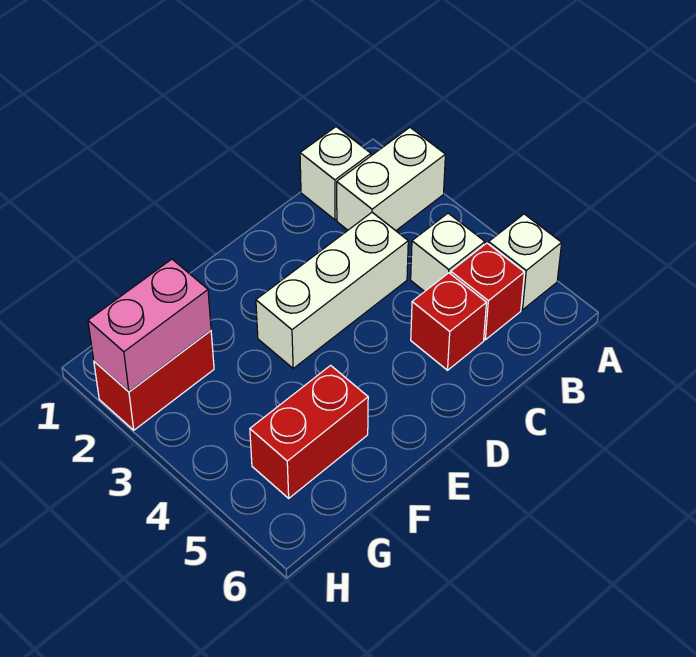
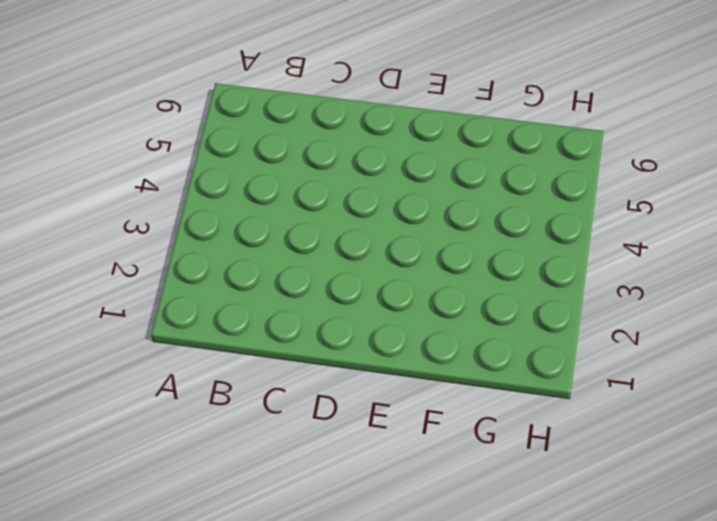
none -> white brick A2:B2 level 1
none -> white brick A5 level 1

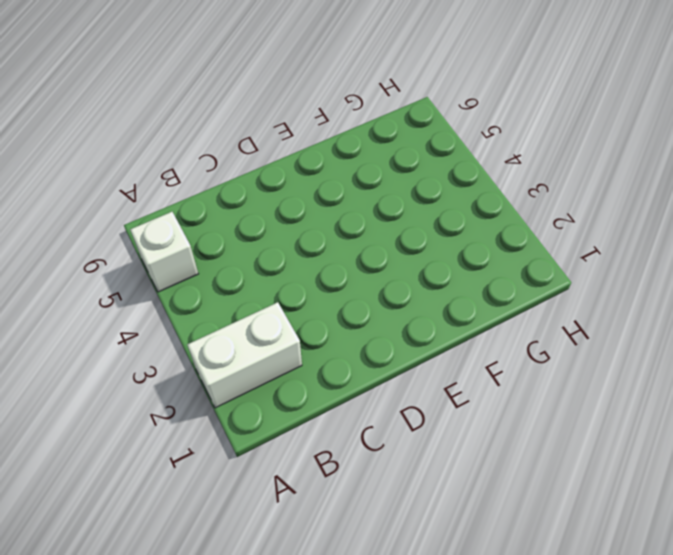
none -> white brick B1 level 1
none -> white brick B4 level 1

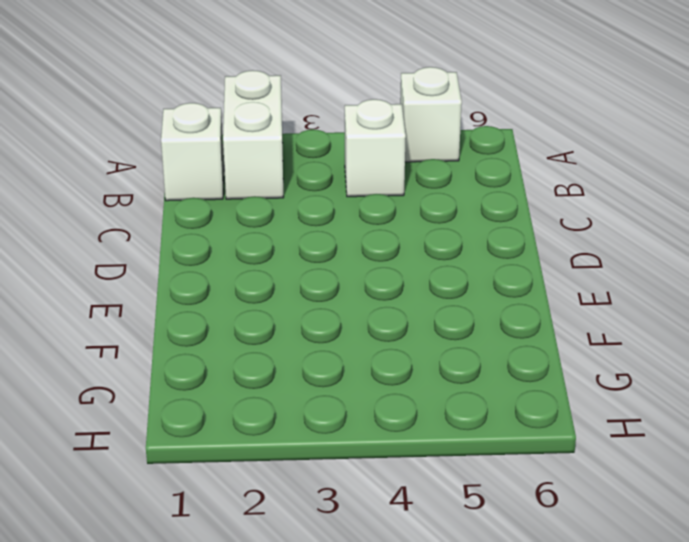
none -> red brick B5 level 1
none -> white brick C3:E3 level 1

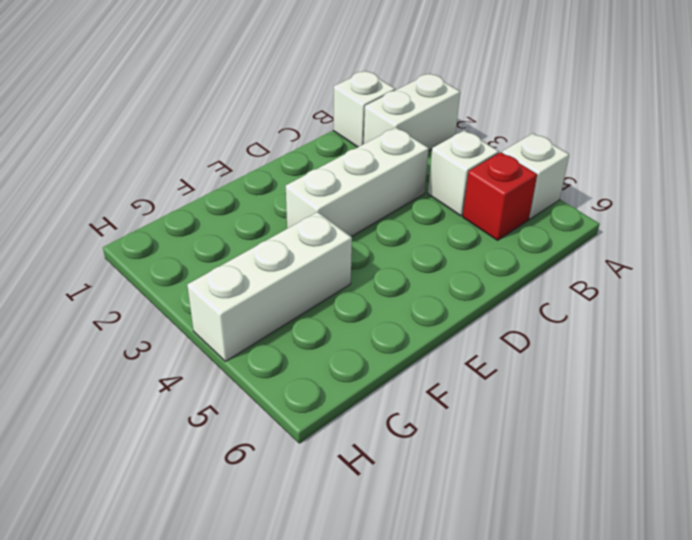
white brick F4:H4 level 1 -> none
none -> red brick C5 level 1
none -> red brick F5:G5 level 1

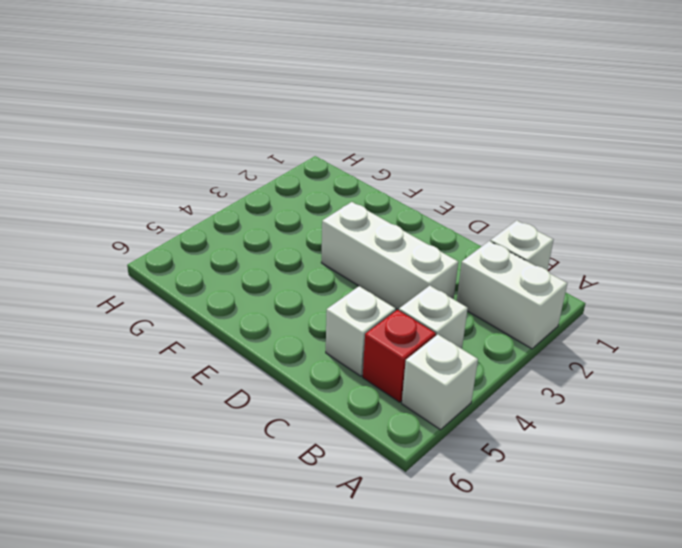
white brick C5 level 1 -> red brick C5 level 1
none -> red brick F5:G5 level 1
none -> red brick G2:H2 level 1

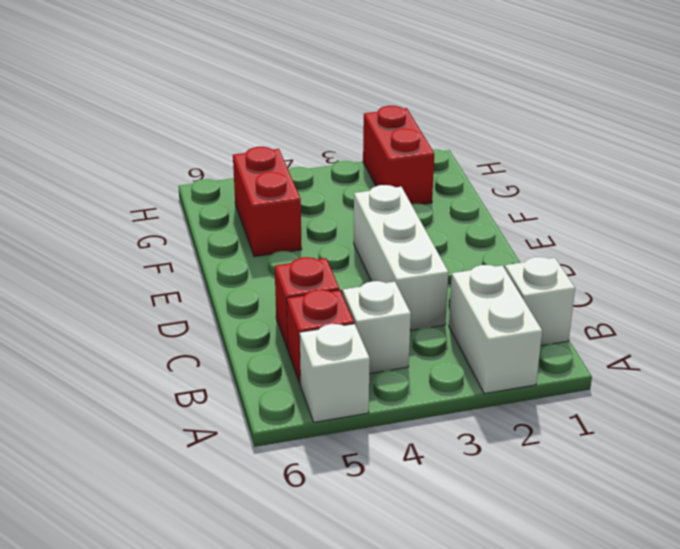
none -> pink brick G2:H2 level 2

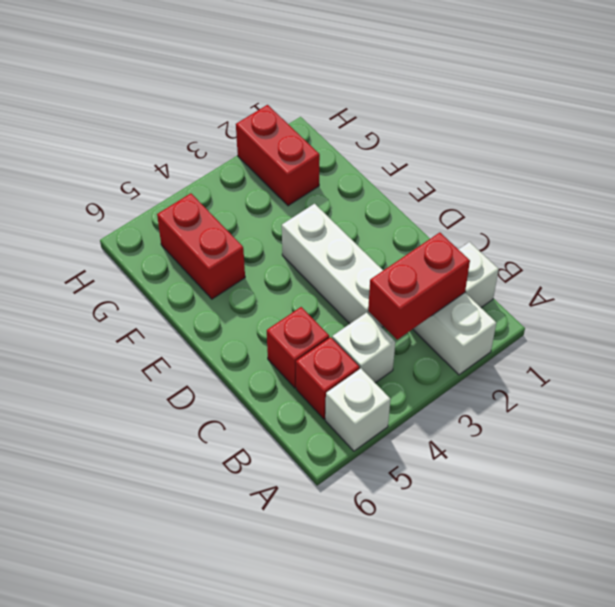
red brick B2:B3 level 2 -> none
none -> pink brick G2:H2 level 2

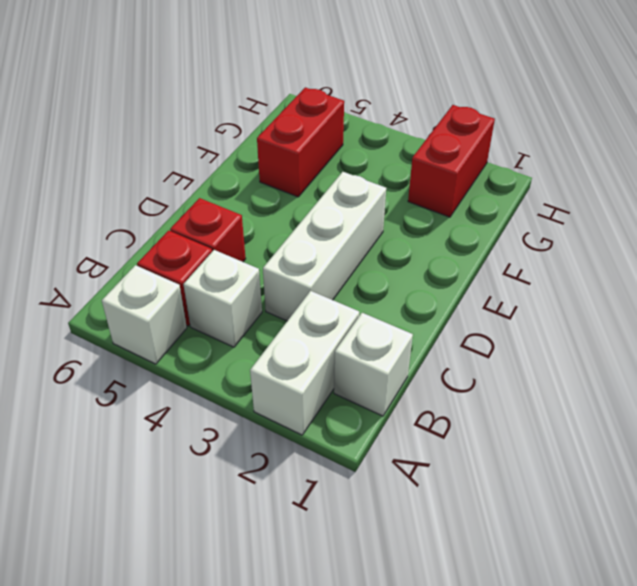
none -> pink brick G2:H2 level 2

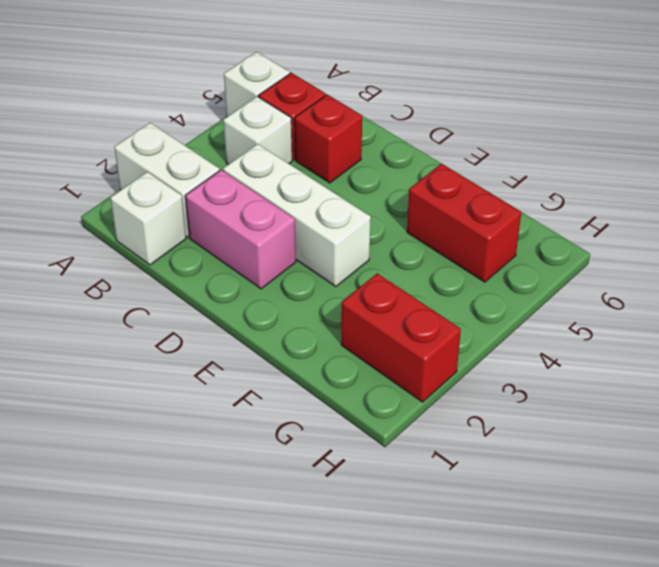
pink brick C2:D2 level 1 -> pink brick G2:H2 level 2

